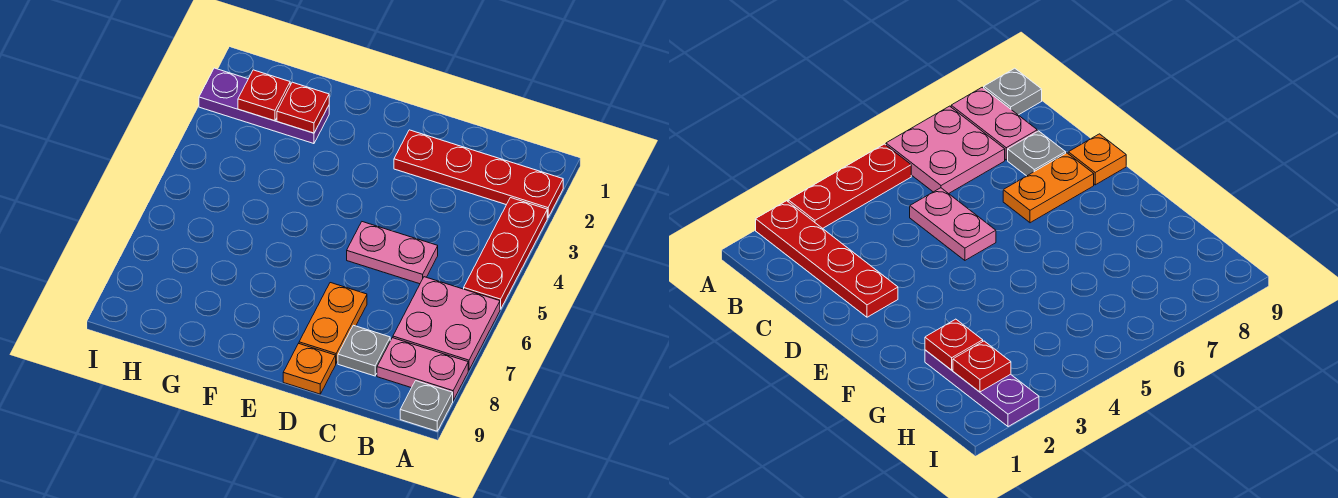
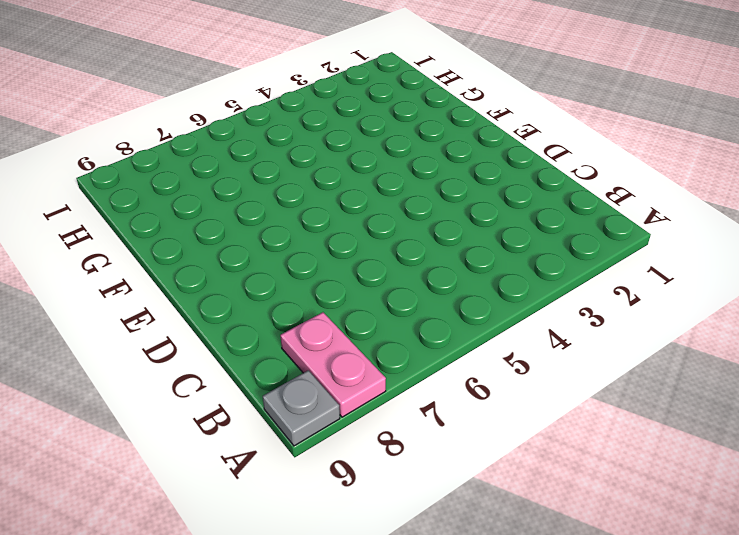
none -> red plate A2:D2 level 1
none -> red plate A3:A5 level 1
none -> pink plate A6:B7 level 1

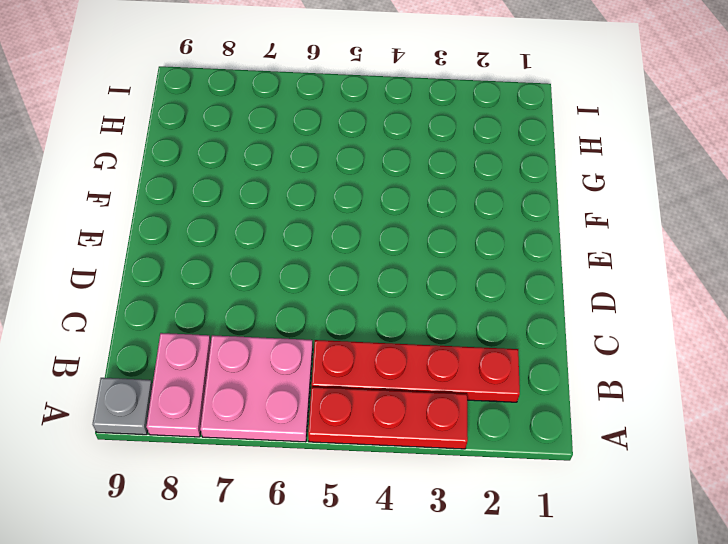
red plate B2:B5 level 1 -> red plate A2:D2 level 1
none -> pink plate C5:D5 level 1
none -> grey plate C8 level 1
none -> orange plate D7:D8 level 1

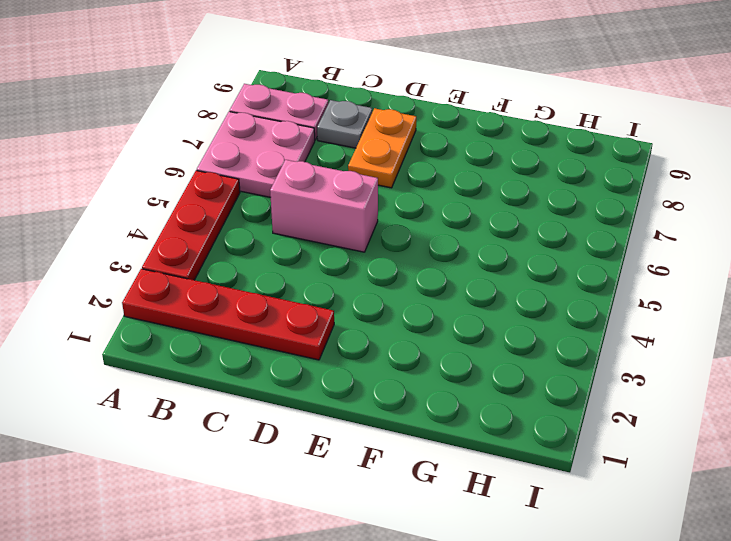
pink brick C5:D5 level 1 -> pink plate C5:D5 level 1
none -> grey plate A9 level 1
none -> orange plate D9 level 1
none -> purple plate G2:I2 level 1

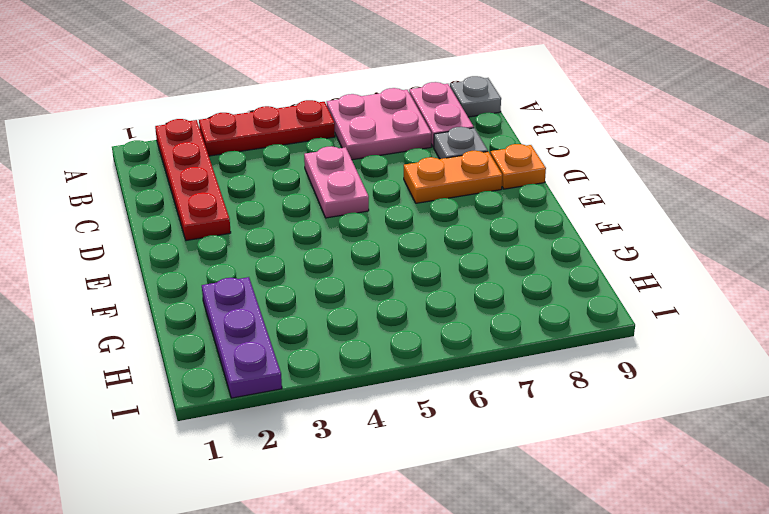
none -> red plate G2 level 2
none -> red plate H2 level 2

